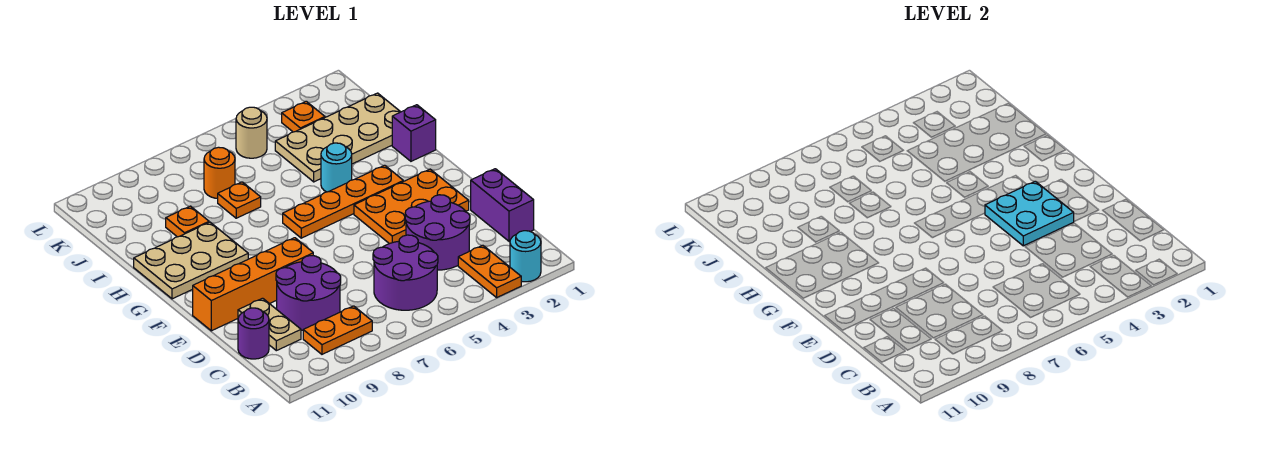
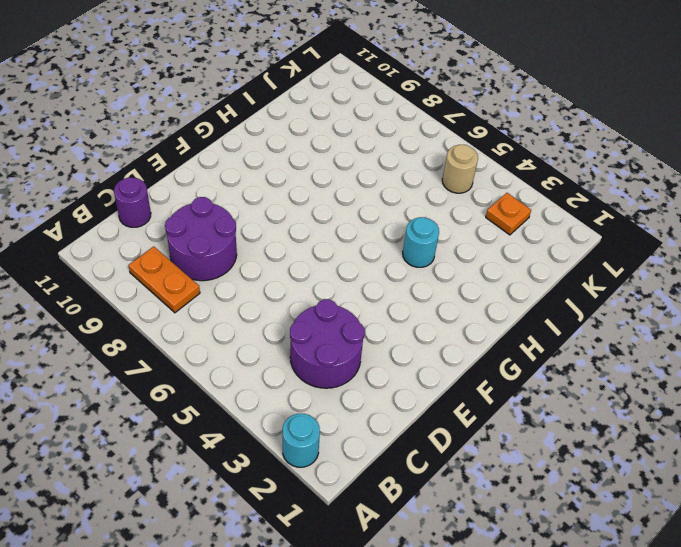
none -> orange plate A3:B3 level 1
none -> purple round brick B5:C6 level 1
none -> purple brick C1:D1 level 1

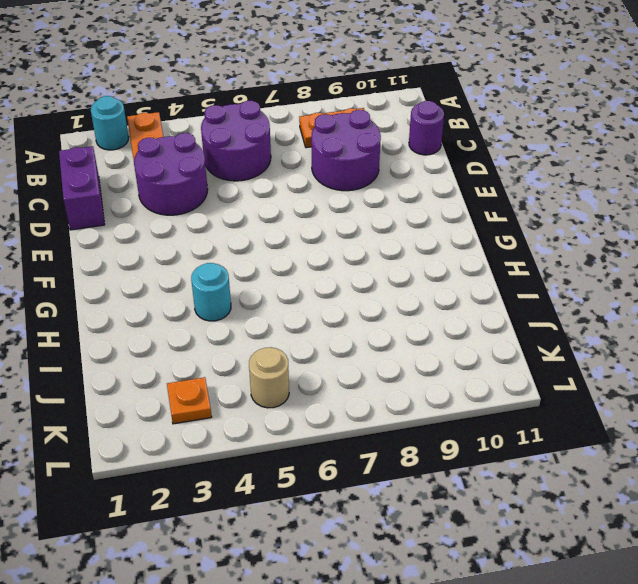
none -> tan plate C10:D10 level 1
none -> orange plate E2:F4 level 1
none -> orange brick E8:E11 level 1

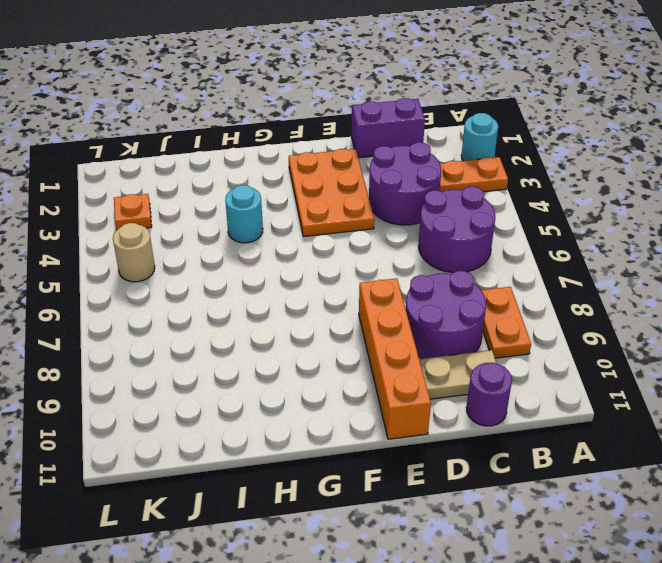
none -> orange plate G3:G6 level 1
none -> tan plate G9:H11 level 1
none -> purple brick H1 level 1

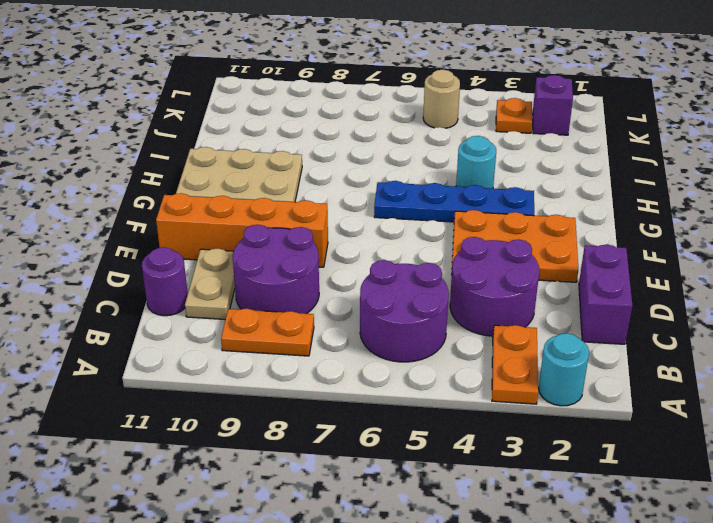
blue plate G3:G6 level 1 -> orange plate G3:G6 level 1
purple brick K2 level 1 -> purple brick H1 level 1
none -> tan plate I1:J4 level 1
none -> orange plate I7 level 1
none -> orange plate I9 level 1

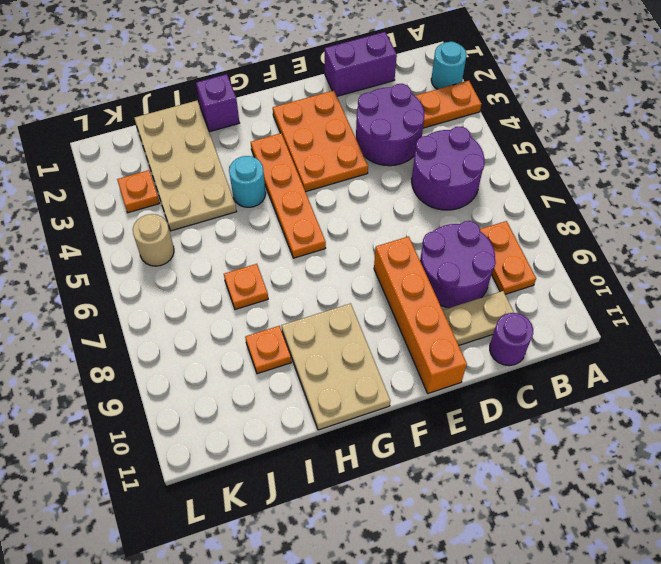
none -> orange round brick J7 level 1
none -> cyan plate E3:F4 level 2

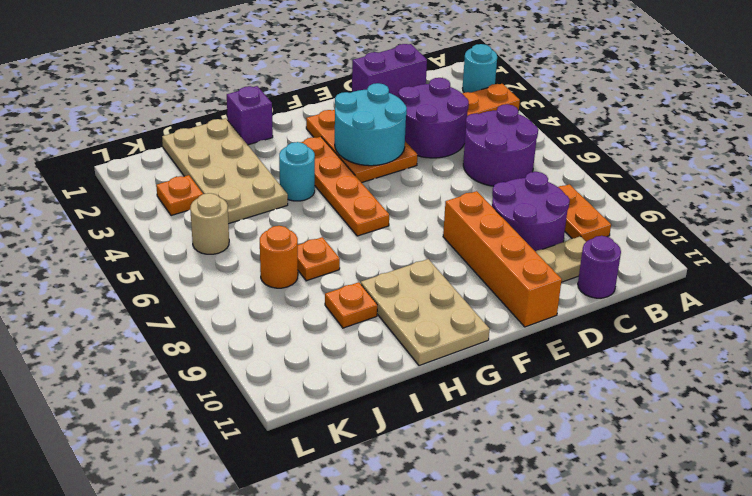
cyan round brick E3:F4 level 2 -> cyan plate E3:F4 level 2

